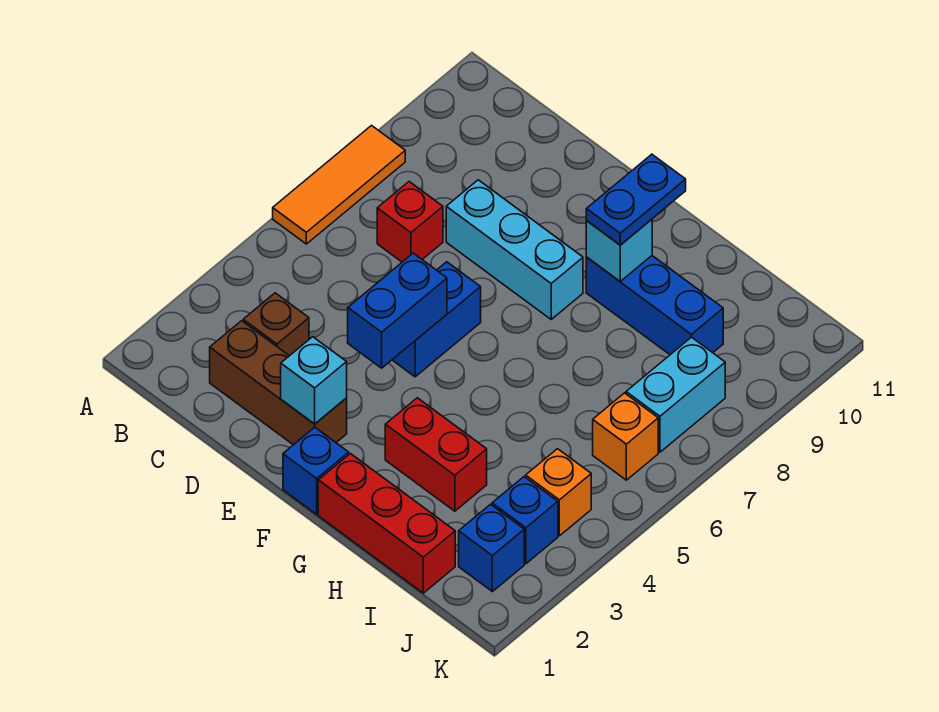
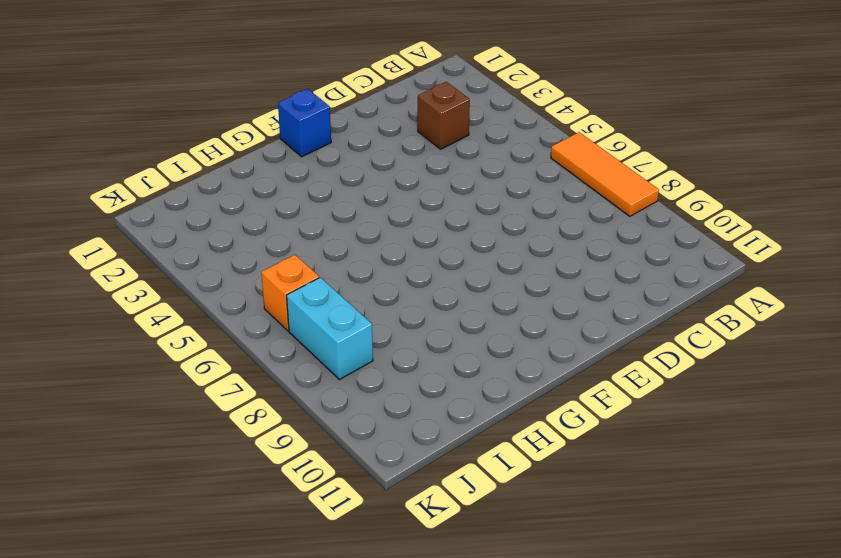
none -> brown brick C2:E2 level 1
none -> red brick C7 level 1
none -> cyan brick D8:F8 level 1

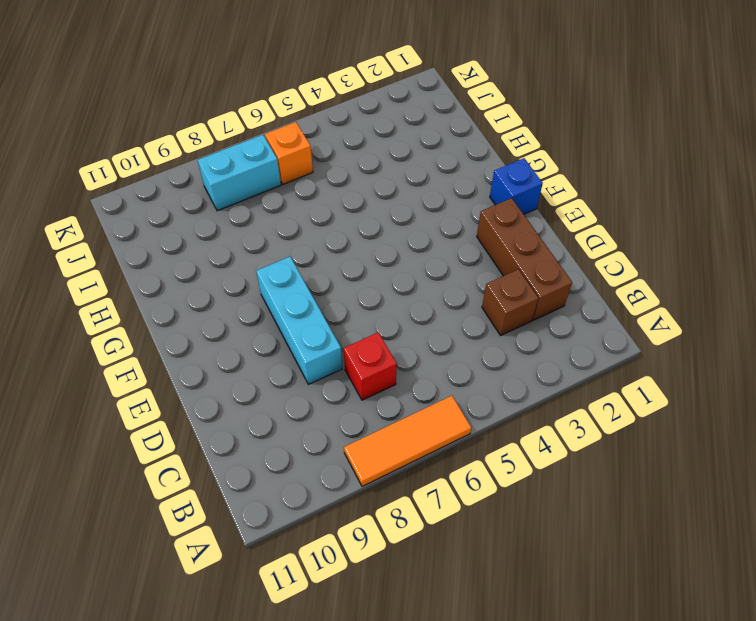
none -> blue brick E5:E6 level 1
none -> red brick G1:I1 level 1
none -> red brick G3:H3 level 1

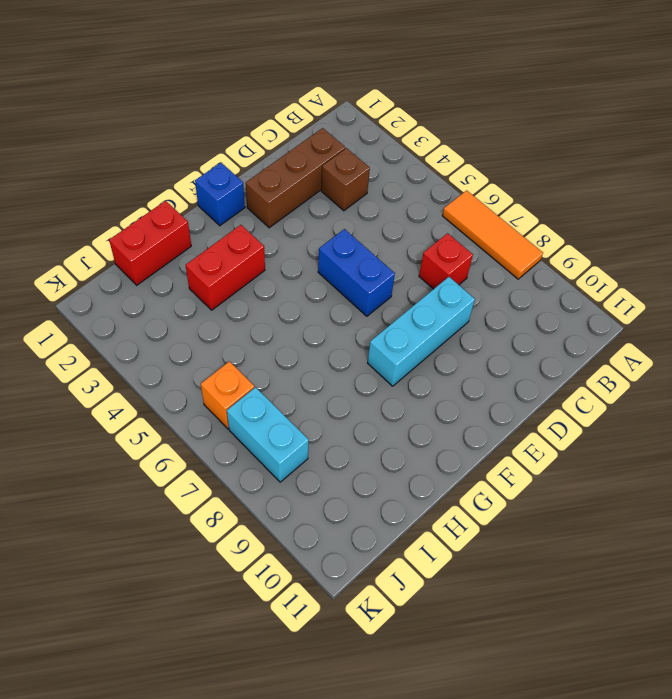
red brick H1:I1 level 1 -> red brick G1:I1 level 1
none -> blue brick G9:I9 level 1
none -> blue brick J2 level 1
none -> blue brick J3 level 1

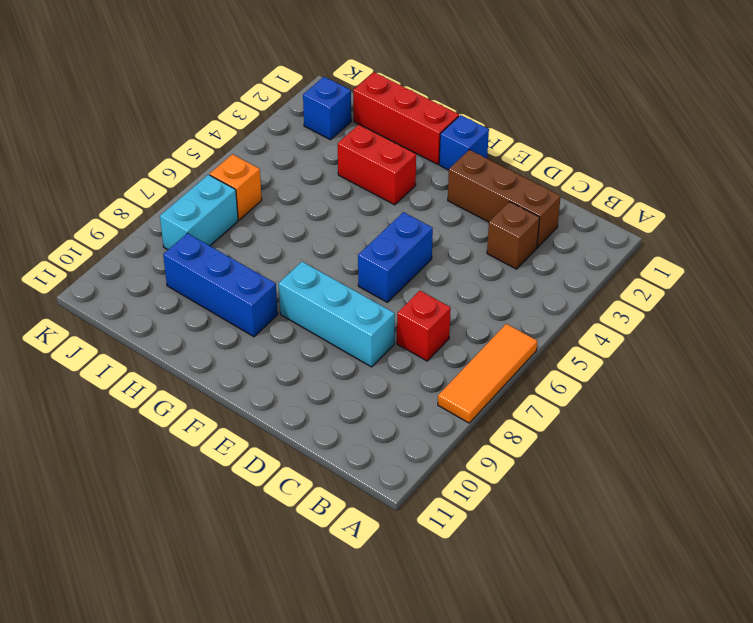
none -> blue brick J3 level 1
none -> orange brick J4 level 1
none -> cyan brick E2 level 2

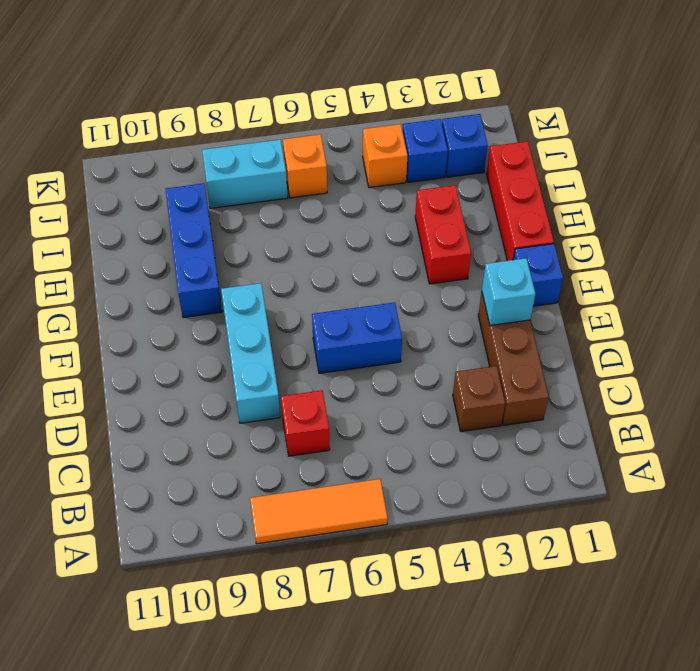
none -> blue brick E4:E5 level 2
none -> cyan brick G9 level 2
none -> blue plate G9:G10 level 3

